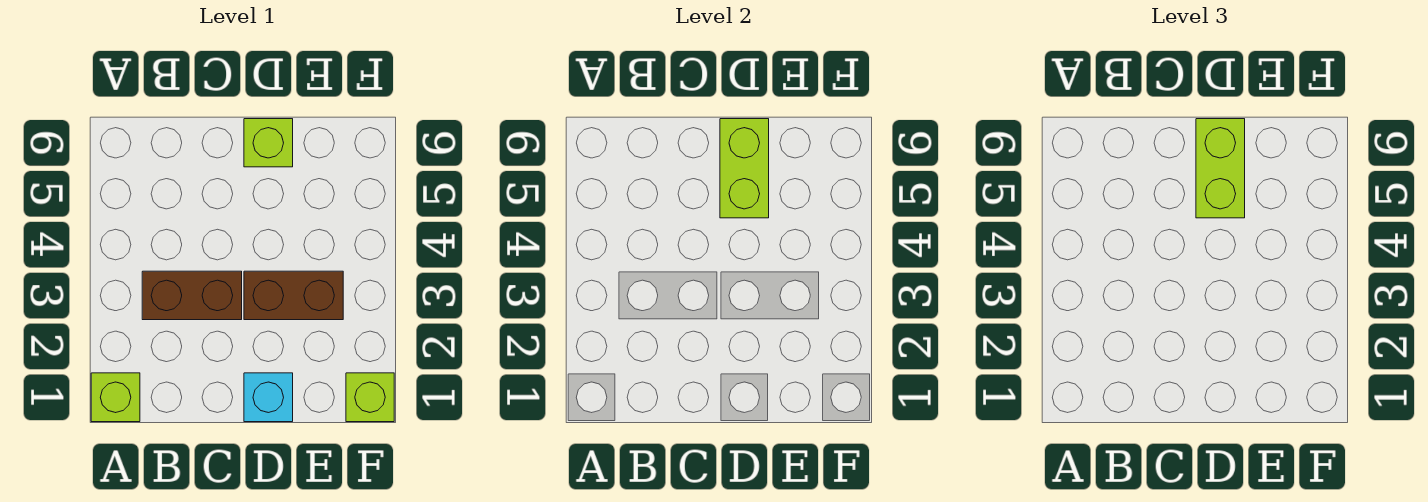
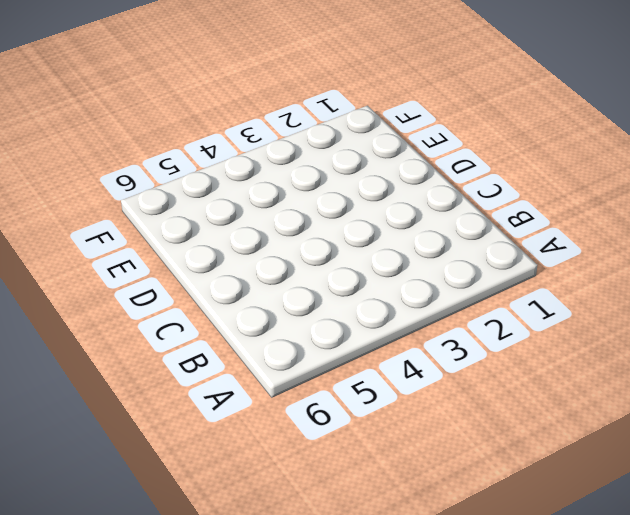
none -> lime brick A1 level 1
none -> brown brick B3:C3 level 1

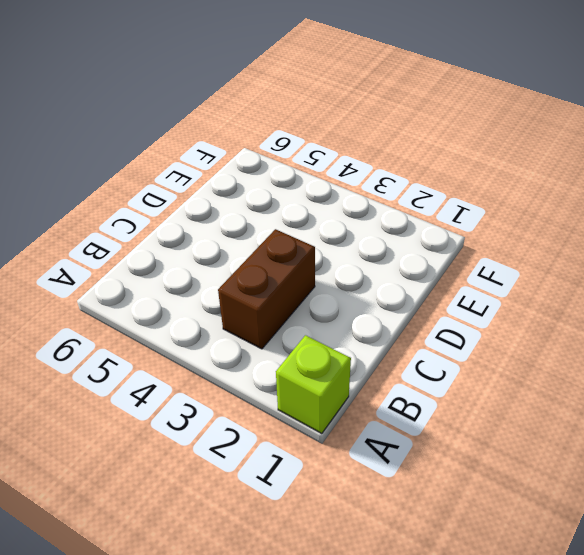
none -> cyan brick D1 level 1
none -> brown brick D3:E3 level 1

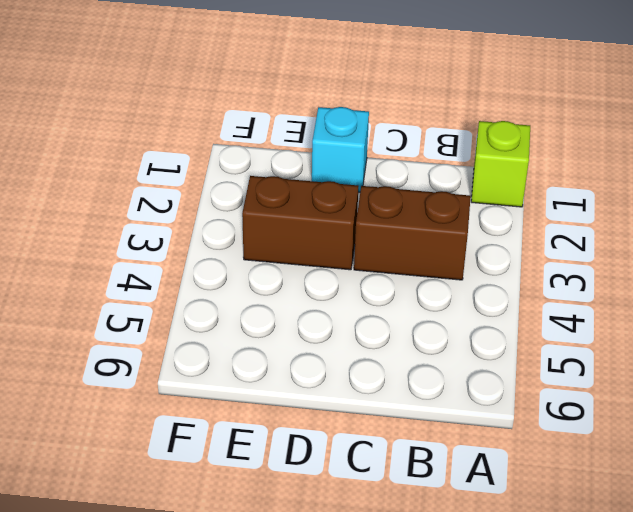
none -> lime brick D6 level 1
none -> lime brick F1 level 1

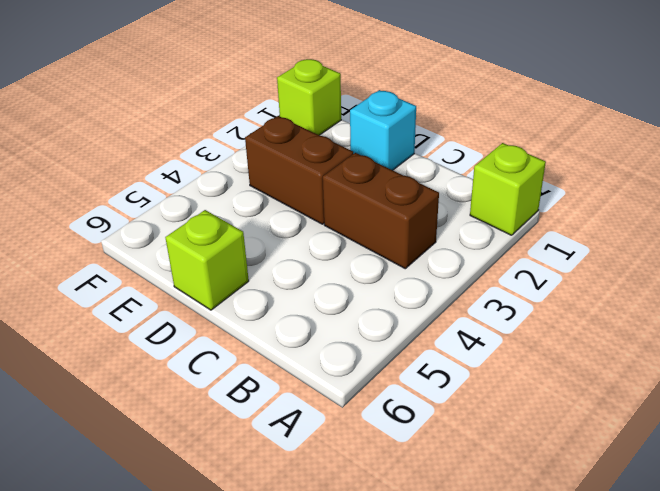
none -> lime brick D5:D6 level 2
none -> lime brick D5:D6 level 3

